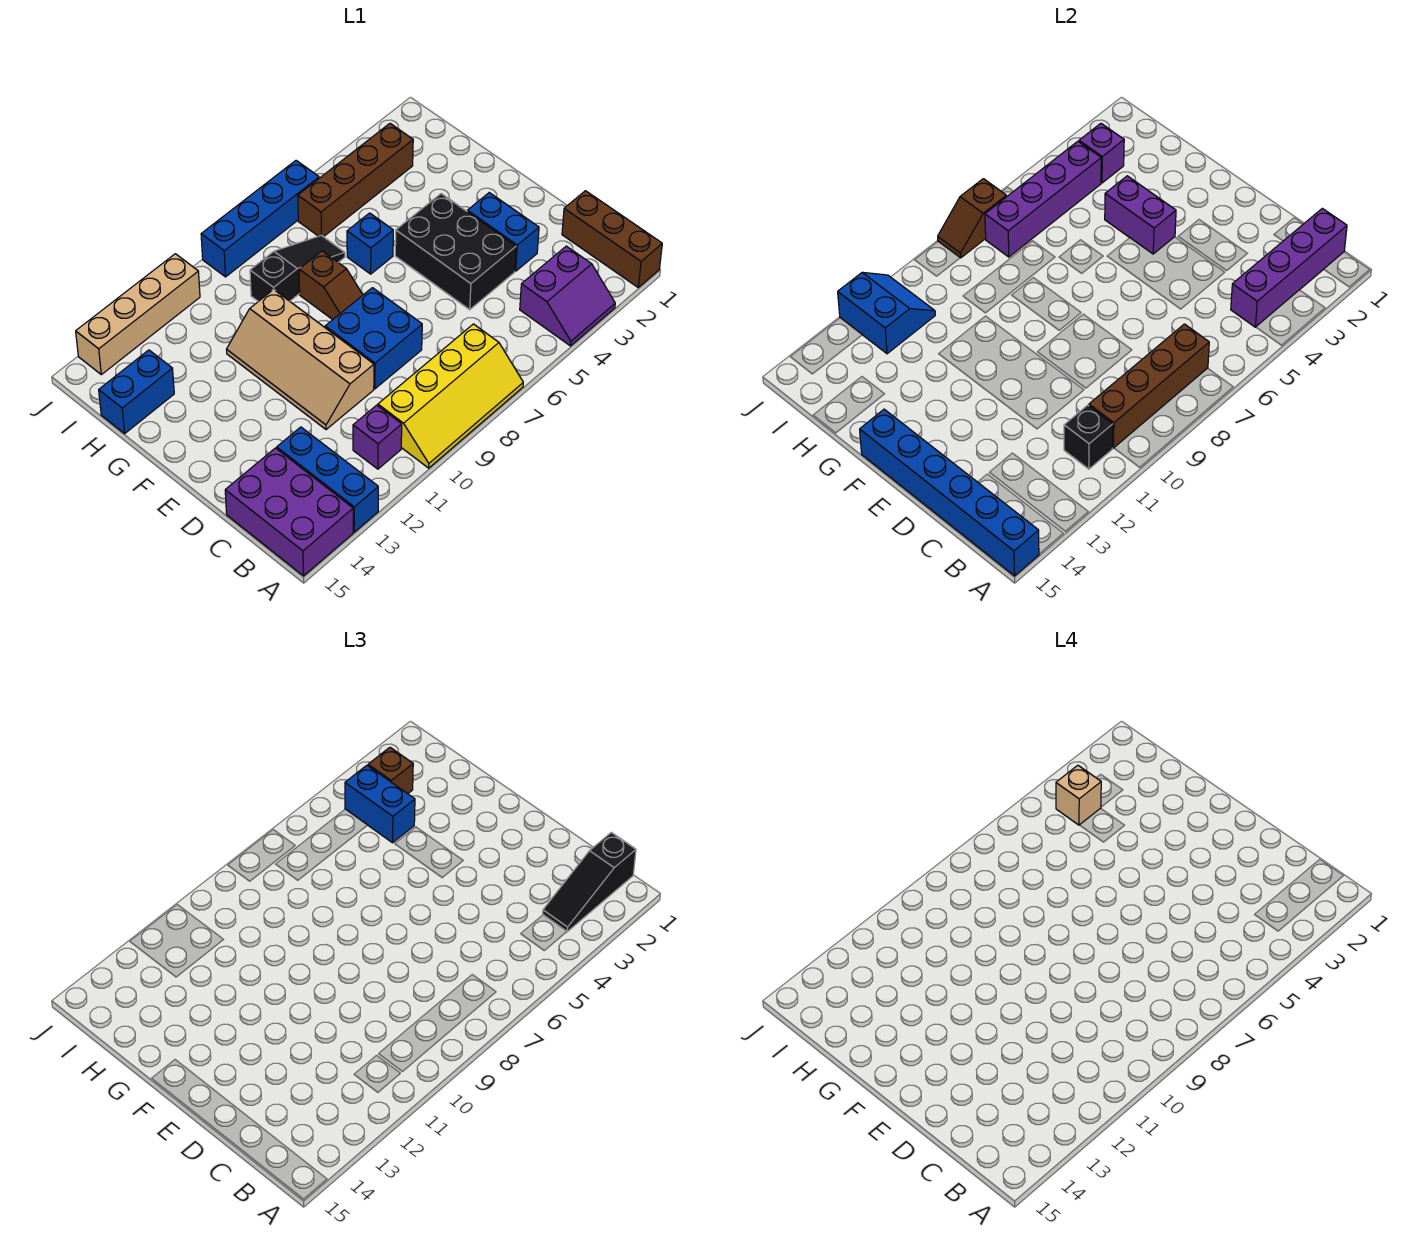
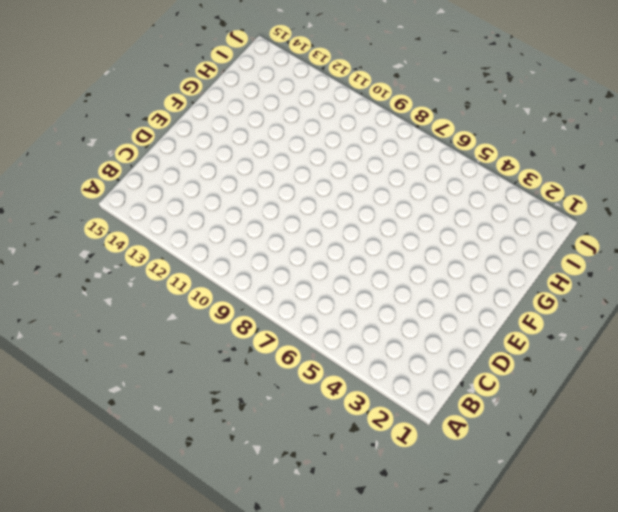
none -> brown brick A1:C1 level 1
none -> purple slope A3:B4 level 1 top B
none -> yellow slope A7:B10 level 1 top B
none -> blue brick A13:C13 level 1

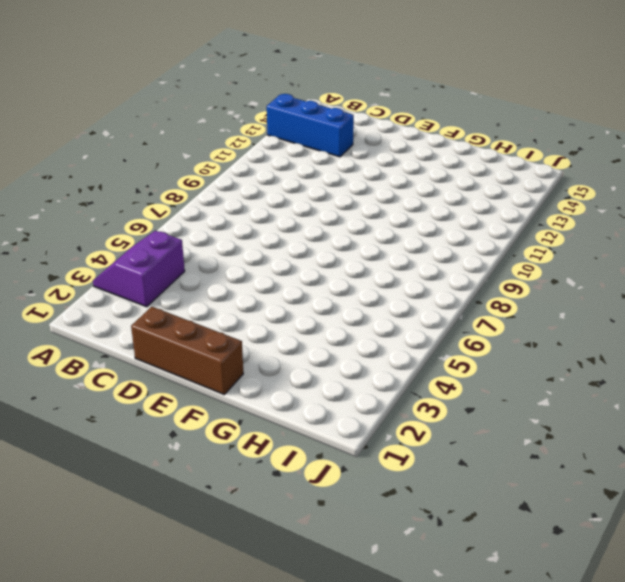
brown brick D1:F1 level 1 -> brown brick A1:C1 level 1
none -> yellow slope A7:B10 level 1 top B
none -> purple brick A14:C15 level 1
none -> purple brick B11 level 1
none -> blue brick D3:E3 level 1

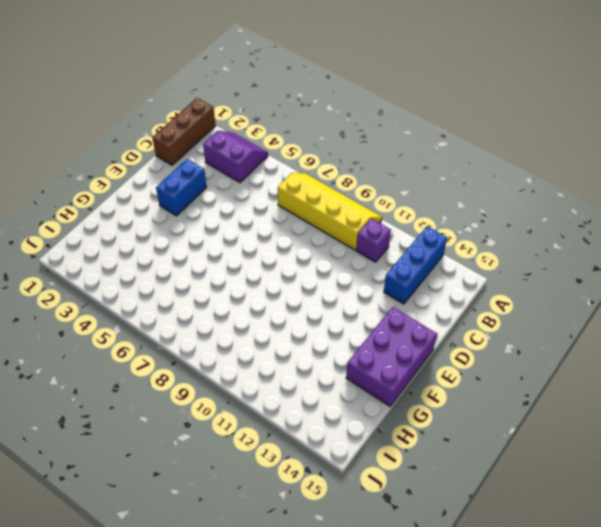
purple brick E14:G15 level 1 -> purple brick A14:C15 level 1
none -> black brick D4:F5 level 1
none -> blue brick D8:E9 level 1
none -> tan slope D10:G11 level 1 top 10
none -> brown slope F8:G8 level 1 top G

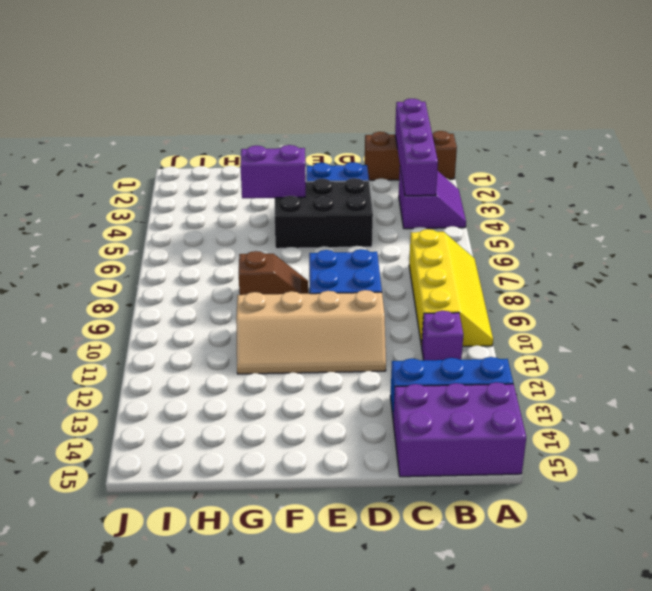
none -> blue brick G6 level 1
none -> black slope H7:H9 level 1 top 9
none -> blue brick H14:H15 level 1
none -> brown brick I3:I6 level 1

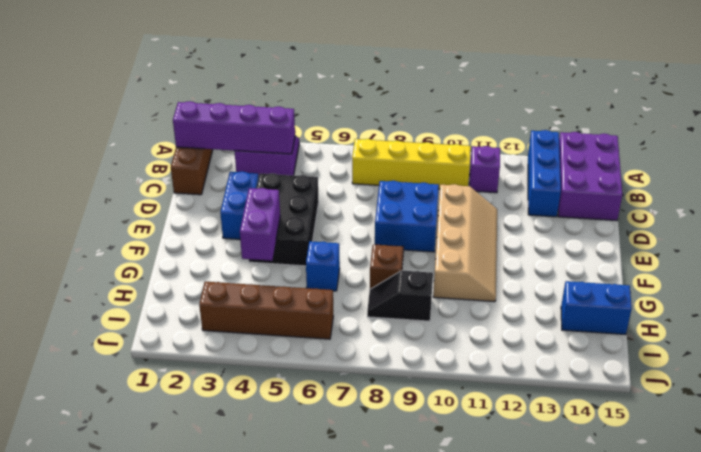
black slope H8:H9 level 1 top 9 -> black slope H7:H9 level 1 top 9
none -> blue brick J6:J9 level 1
none -> tan brick J11:J14 level 1
none -> blue brick A15:F15 level 2
none -> brown brick B7:B10 level 2

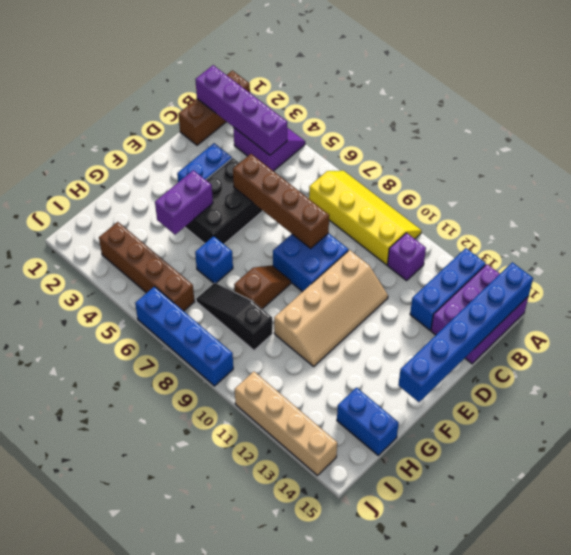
brown brick D5:D8 level 2 -> brown brick B7:B10 level 2
none -> black brick B11 level 2
none -> purple brick I3 level 2
none -> purple brick I4:I7 level 2
none -> blue slope I11:J12 level 2 top 12

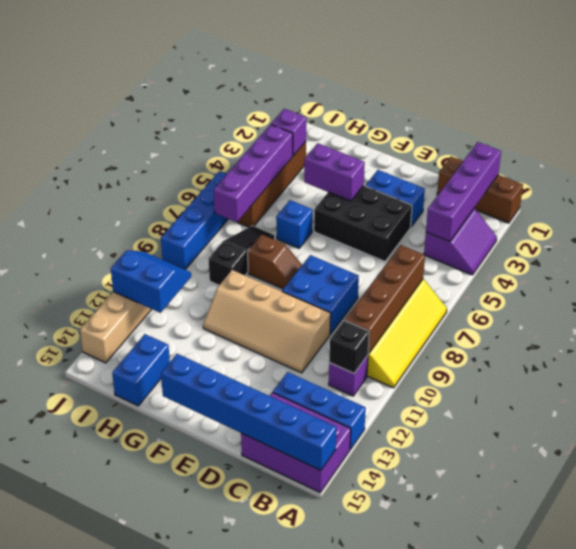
none -> brown slope J7:J8 level 2 top 7
none -> black slope B1:B3 level 3 top 1
none -> blue brick H4:I4 level 3
none -> brown brick I3 level 3

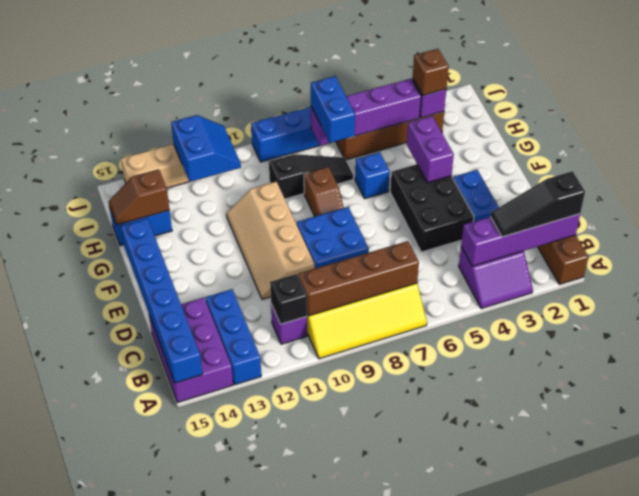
blue brick H7:I7 level 3 -> blue brick H4:I4 level 3
brown slope H14:H15 level 2 top 14 -> brown slope J7:J8 level 2 top 7
none -> tan brick I4 level 4

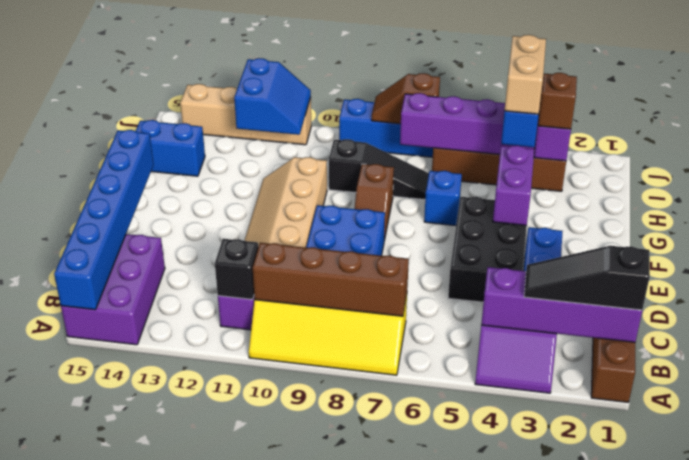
tan brick H4:I4 level 4 -> tan brick I4 level 4
none -> blue brick A13:C13 level 1

